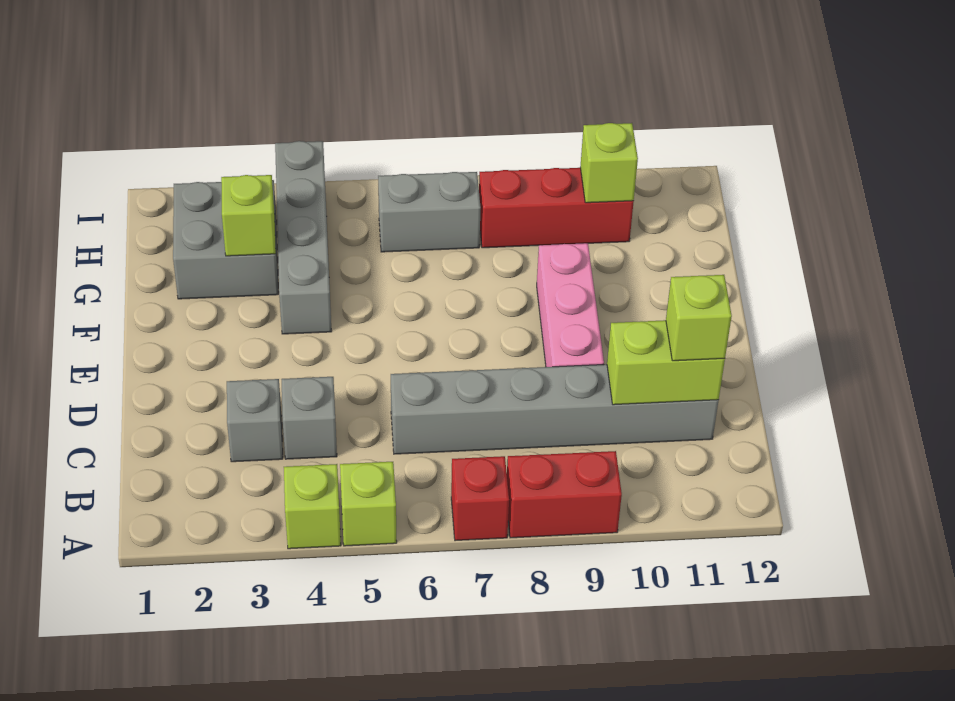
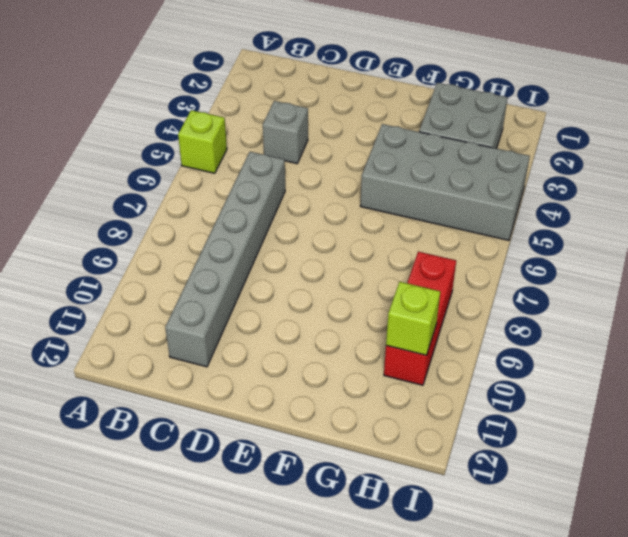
grey brick F4:I5 level 1 -> grey brick F4:I4 level 1
none -> lime brick A4 level 1
none -> red brick A7 level 1
none -> red brick A8:A9 level 1

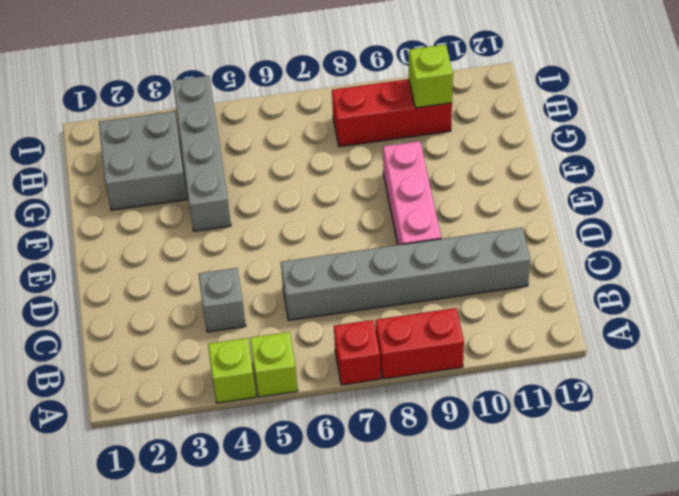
none -> grey brick C3 level 1
none -> grey brick H6:H7 level 1
none -> lime brick C10:C11 level 2

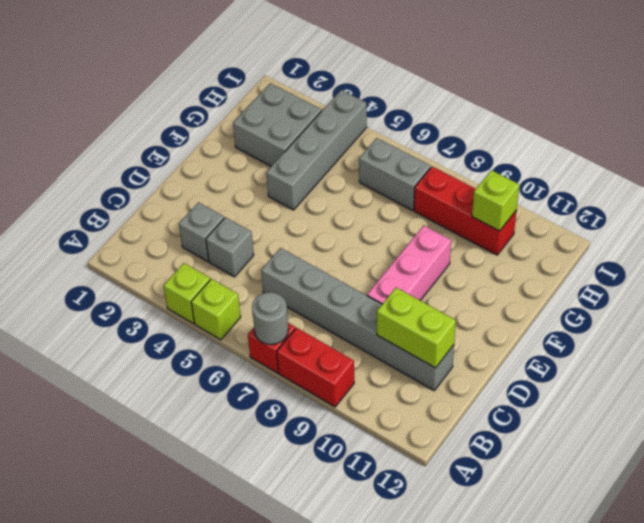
grey round brick A7 level 2 -> none
none -> lime brick G3 level 2
none -> lime brick C11 level 3

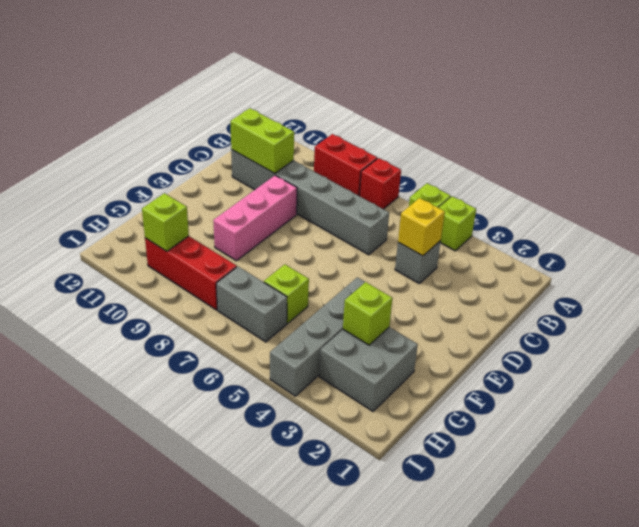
yellow brick C4 level 2 -> none
lime brick G6 level 1 -> lime brick C11 level 3
none -> grey brick C3 level 1

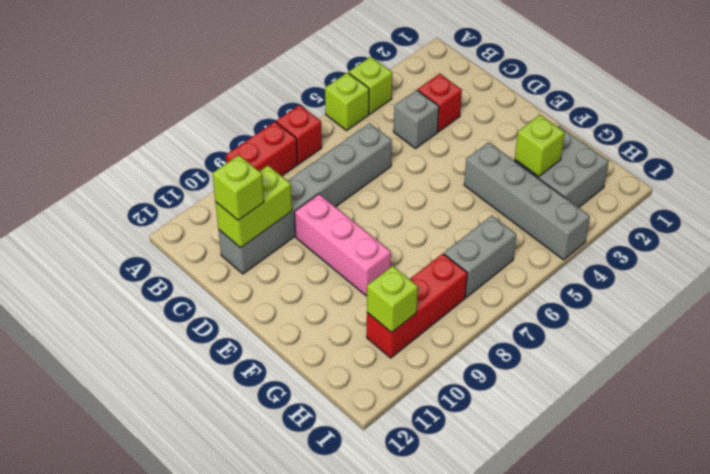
red brick C3 level 1 -> grey brick C3 level 1

